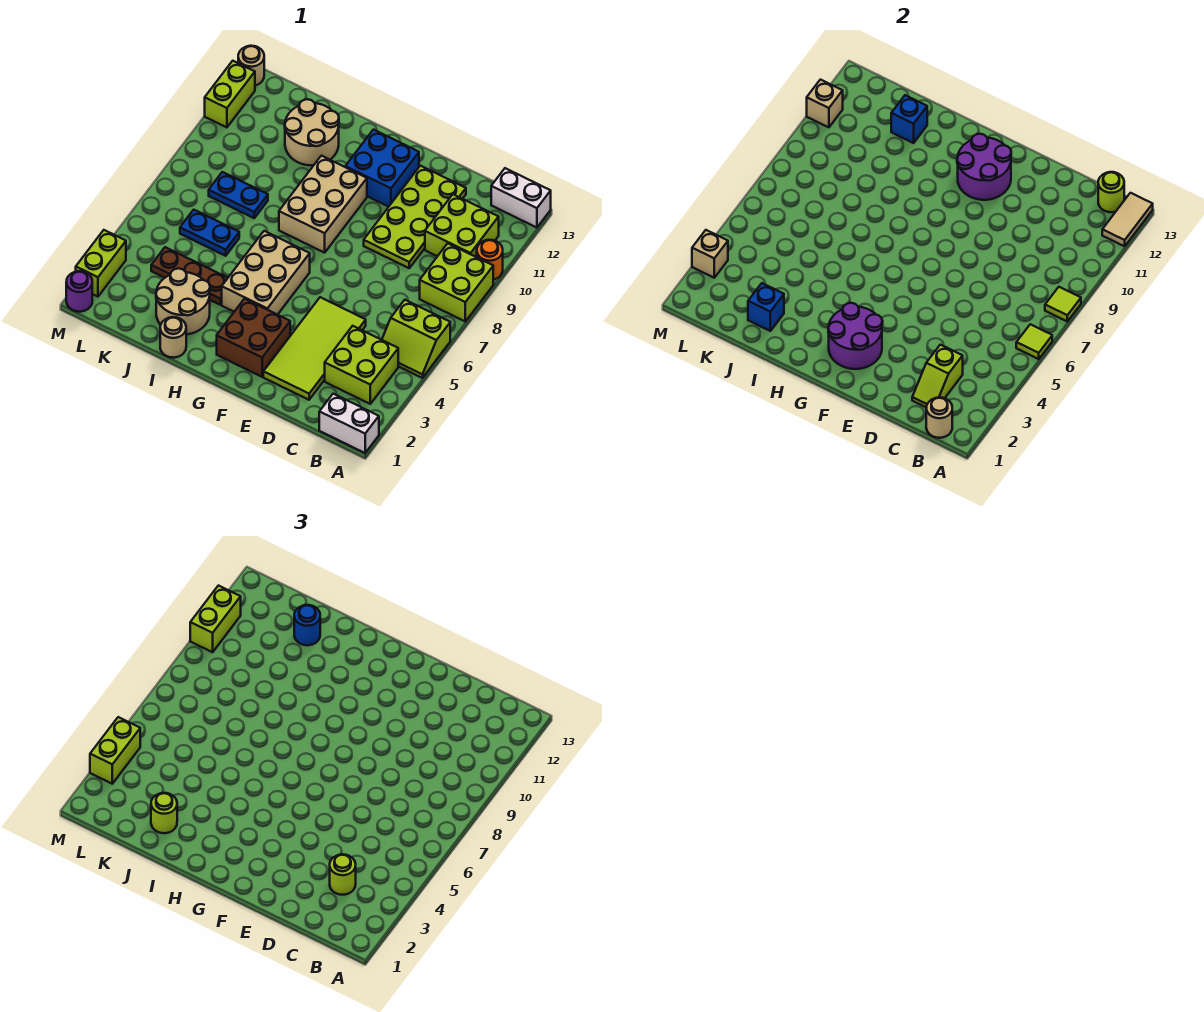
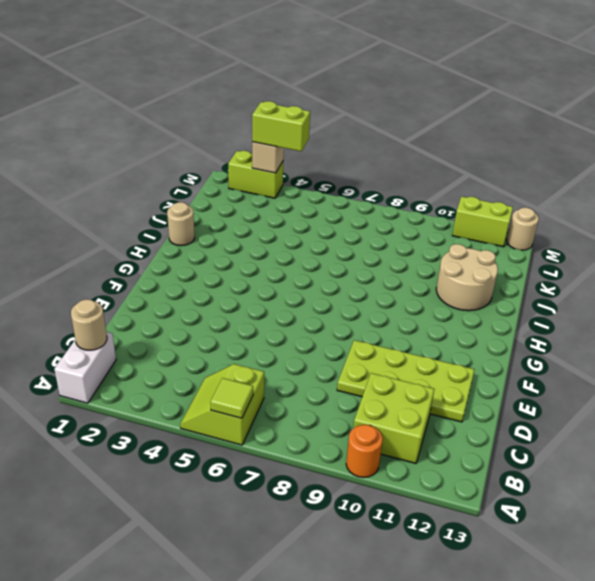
none -> lime brick A8:B9 level 1
none -> white brick A13:B13 level 1
none -> lime brick B3:C4 level 1
none -> lime tile D2:E5 level 1

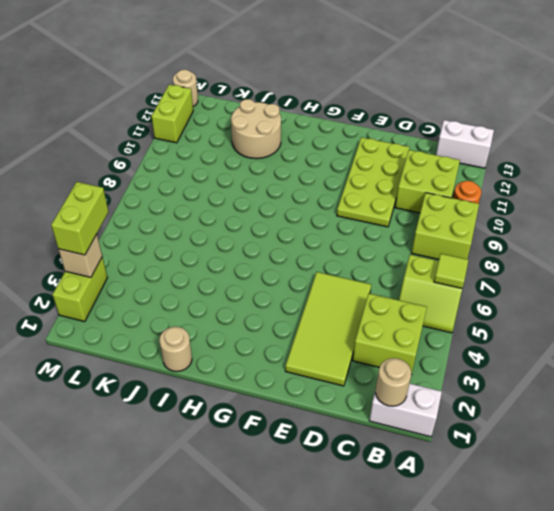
none -> brown brick F2:G3 level 1
none -> blue brick F11:G12 level 1
none -> tan brick G4:H6 level 1
none -> tan brick G8:H10 level 1

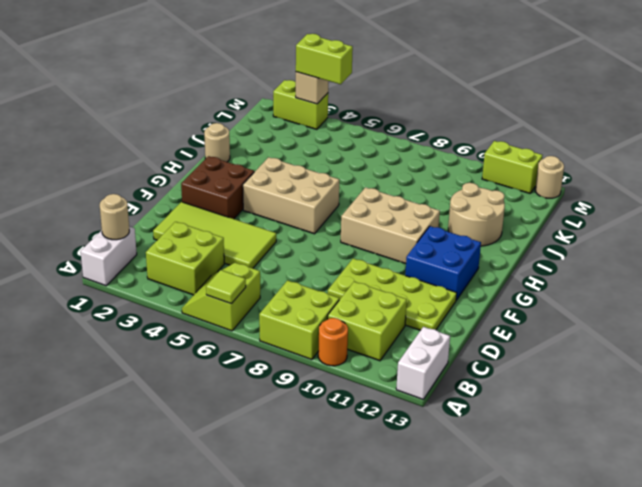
none -> tan round brick I2:J3 level 1
none -> brown plate I4:K4 level 1
none -> blue plate J6:K6 level 1
none -> blue plate J8:K8 level 1

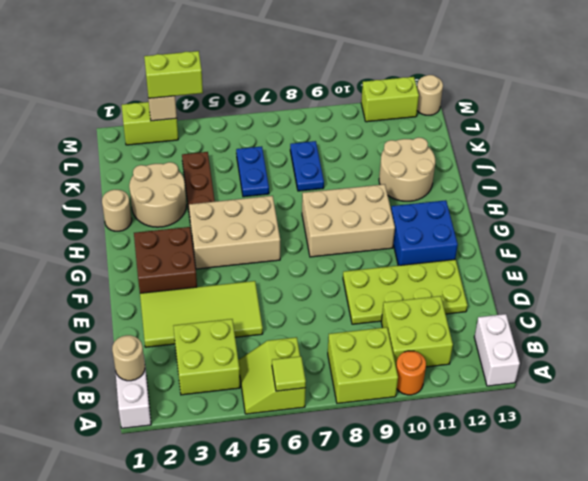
none -> purple round brick M1 level 1
none -> lime tile A8 level 2
none -> tan tile A12:A13 level 2
none -> lime round brick B13 level 2

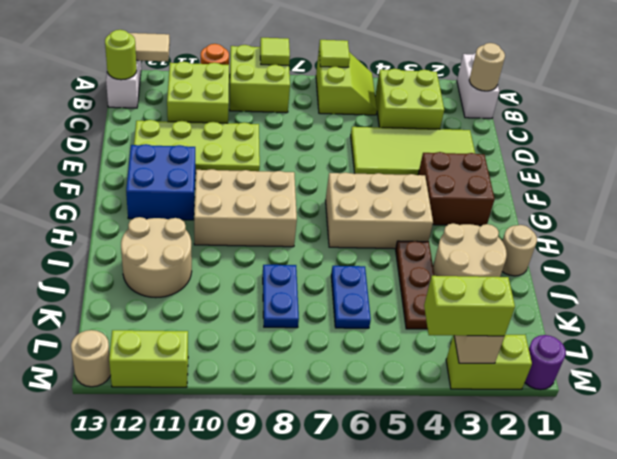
none -> lime slope C2:C3 level 2 top 3
none -> purple round brick F2:G3 level 2
none -> purple round brick F11:G12 level 2
none -> blue brick J2 level 2

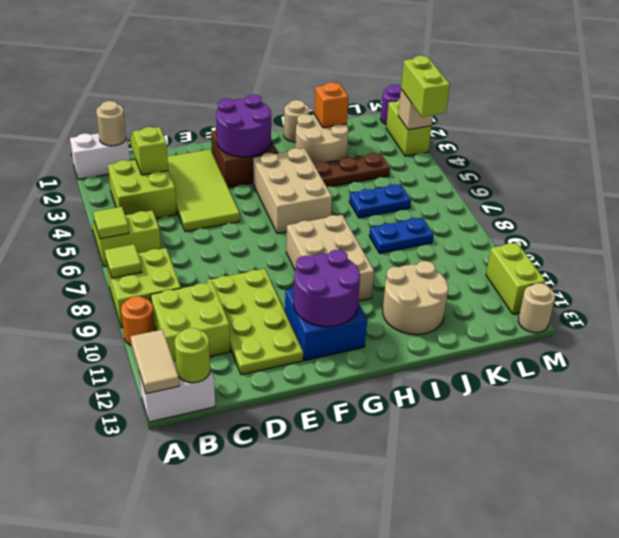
orange brick J2 level 2 -> blue brick J2 level 2
none -> blue brick J12 level 2
none -> tan brick M11 level 2
none -> lime round brick C3 level 3
none -> lime round brick J2 level 3

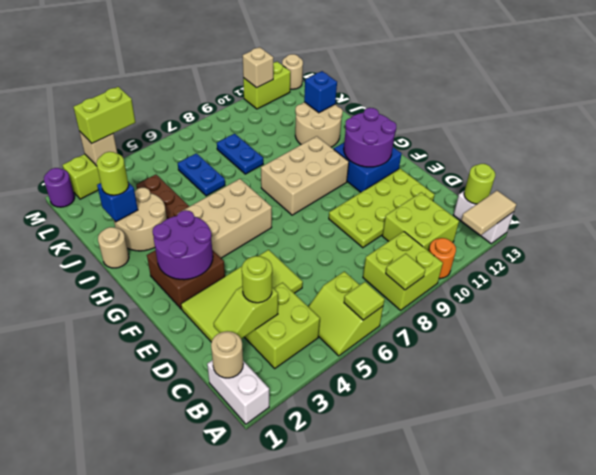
none -> blue round brick J12 level 3
none -> lime brick M10:M11 level 3

